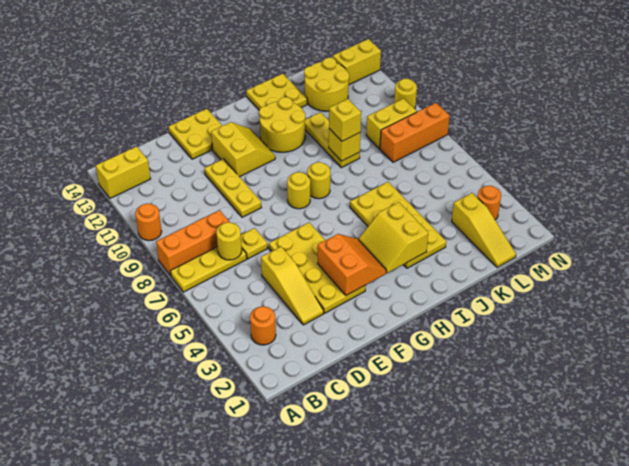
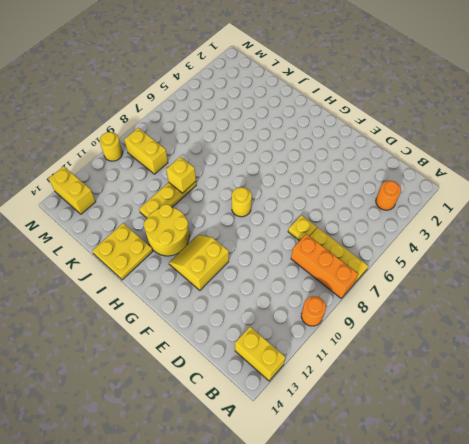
none -> yellow slope D3:D5 level 1 top 5
none -> yellow plate E3:F6 level 1
none -> yellow plate E9:E11 level 1

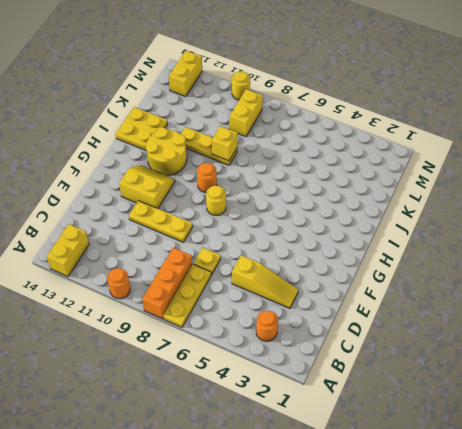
orange round brick H9 level 1 -> orange round brick M3 level 1
none -> yellow plate E3:F6 level 1
none -> yellow plate E13:F14 level 1
none -> yellow round brick H8 level 1

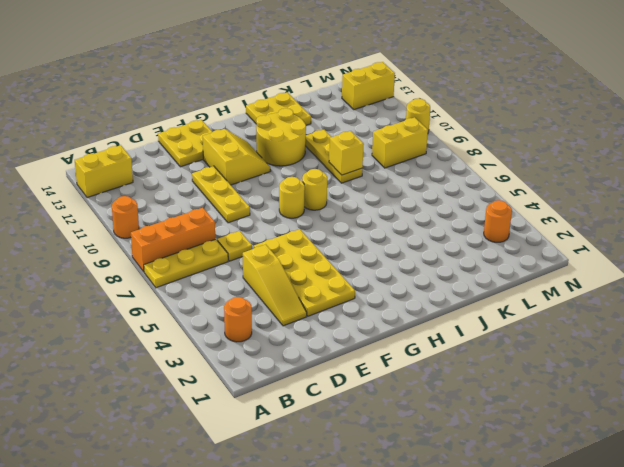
none -> yellow plate I3:J6 level 1
none -> yellow round brick K12:L13 level 1
none -> yellow slope L1:L3 level 1 top 3

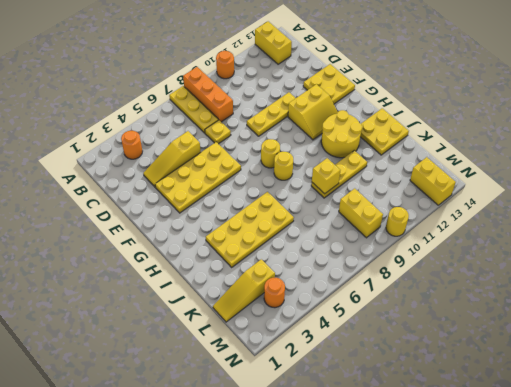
none -> yellow round brick K12:L13 level 1
none -> orange brick L8:N8 level 1
none -> yellow round brick C7 level 2

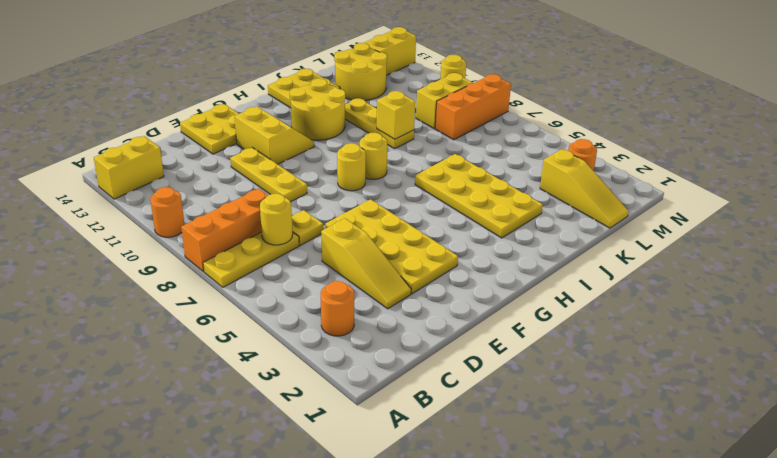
none -> orange slope F3:G4 level 2 top F
none -> yellow slope H3:I4 level 2 top I
none -> yellow brick J9 level 3

